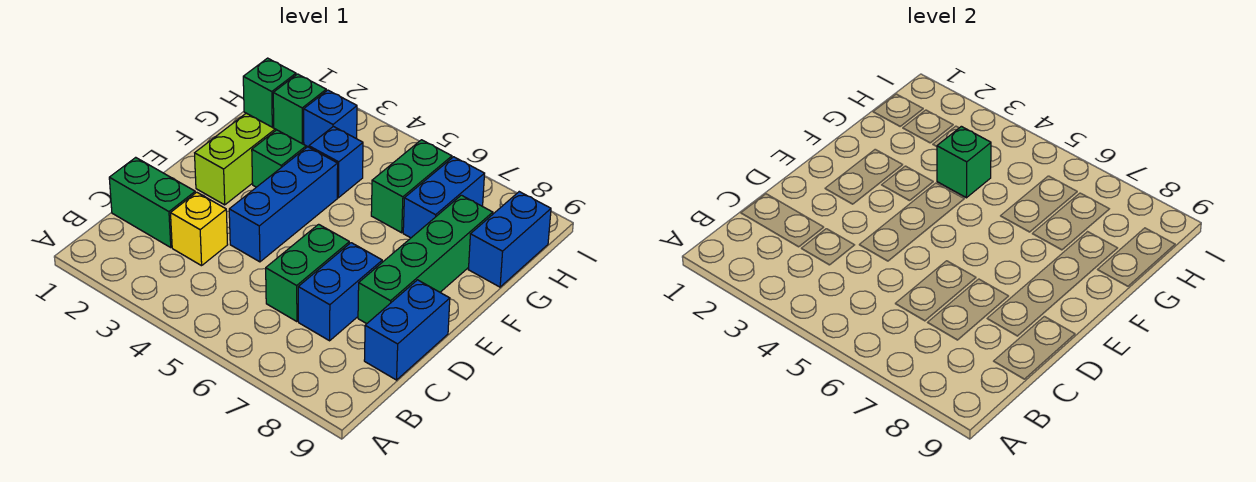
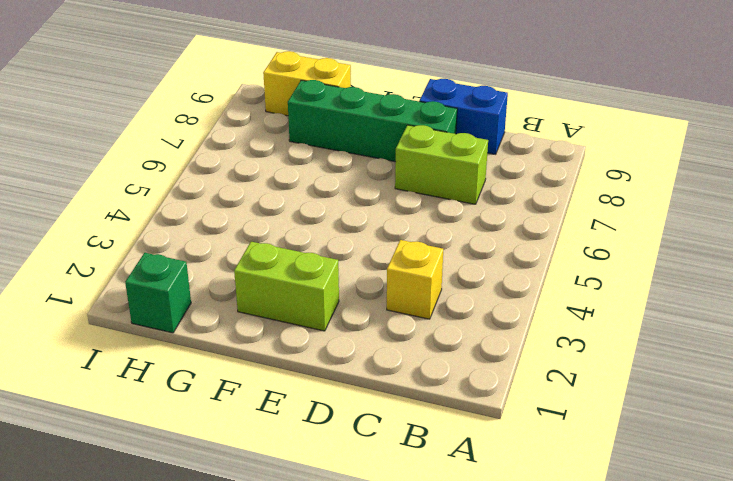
lime brick C7:D7 level 1 -> blue brick C7:D7 level 1
yellow brick G9:H9 level 1 -> blue brick G9:H9 level 1
none -> green brick C1:C2 level 1
none -> green brick C6:D6 level 1
none -> blue brick D4:F4 level 1

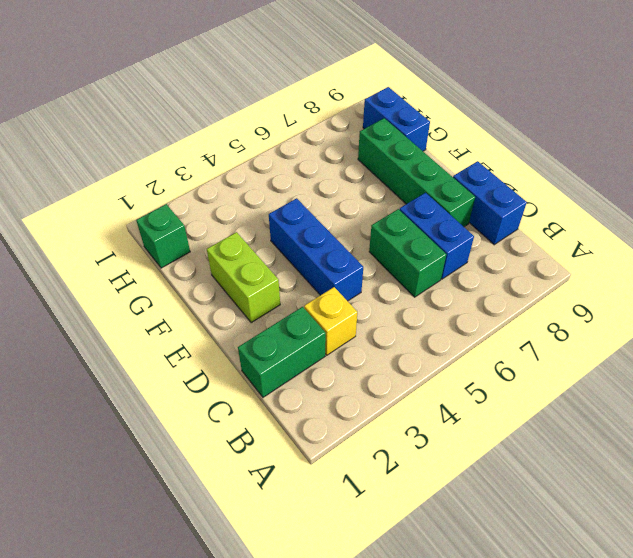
none -> green brick F3 level 1
none -> blue brick G4 level 1
none -> green brick G6:H6 level 1

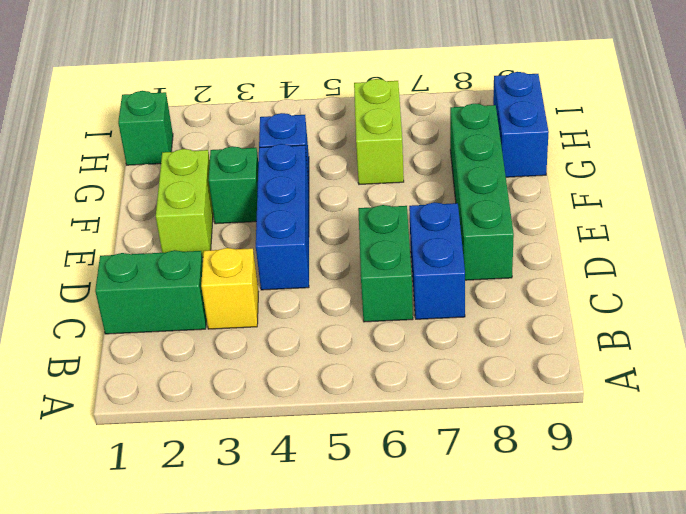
lime brick G6:H6 level 1 -> green brick G6:H6 level 1
none -> blue brick C9:D9 level 1
none -> blue brick G7:H7 level 1
none -> green brick H2 level 1

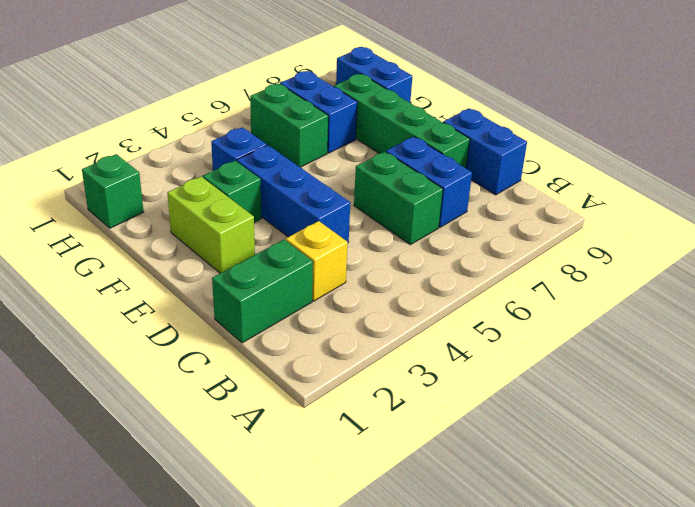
none -> green brick H2 level 1
none -> blue brick H3 level 1
none -> green brick G4 level 2

